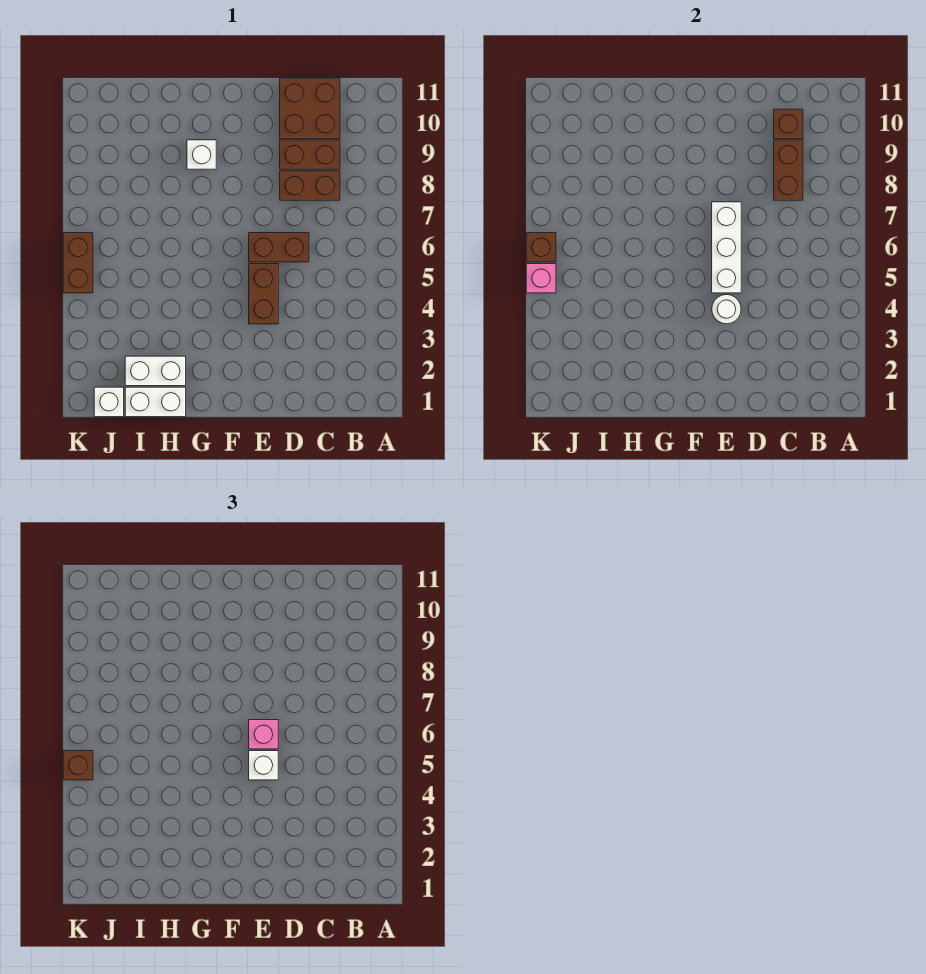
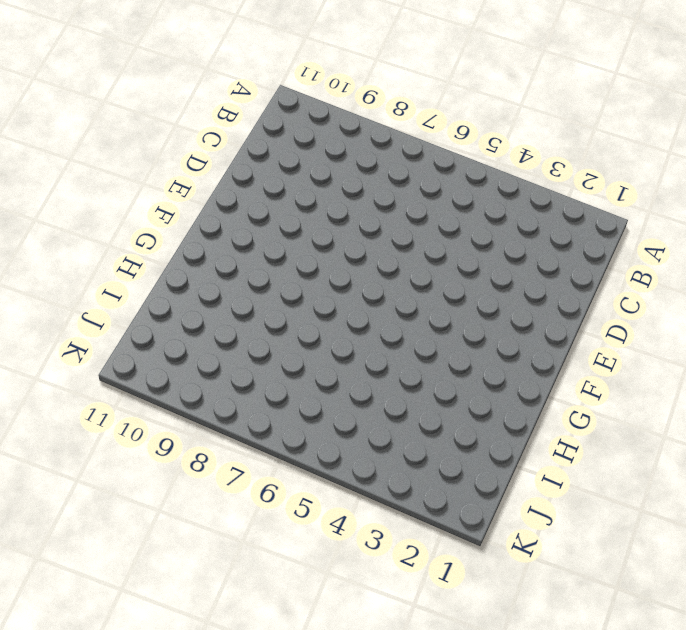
none -> brown brick C8:D8 level 1
none -> brown brick C9:D9 level 1
none -> brown brick C10:D11 level 1

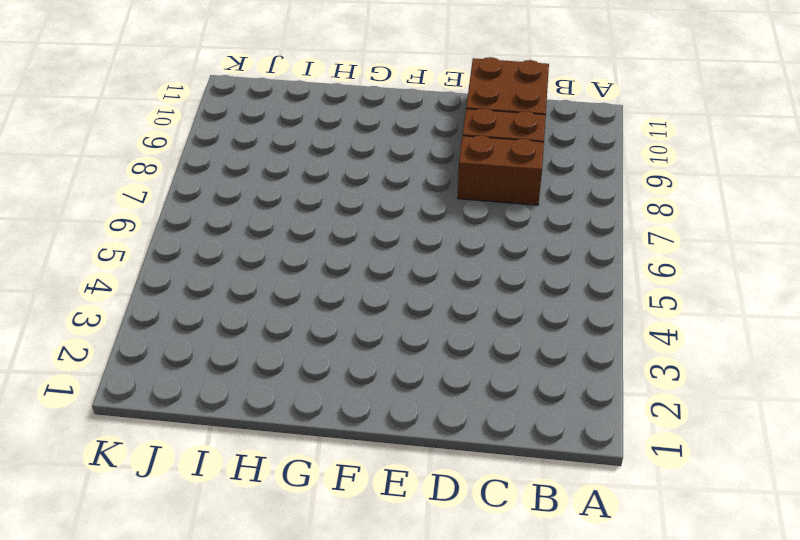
none -> brown brick D6:E6 level 1
none -> brown brick E4:E5 level 1
none -> white brick G9 level 1

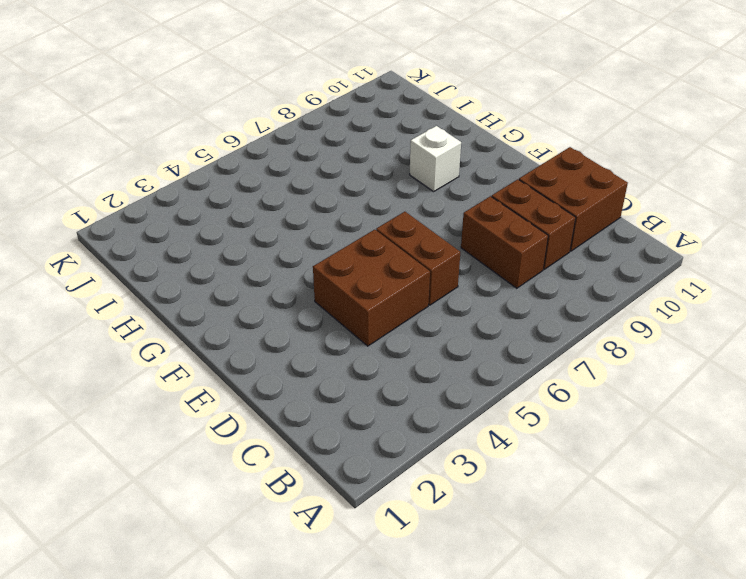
brown brick D4:E5 level 1 -> brown brick E4:E5 level 1
none -> white brick H1:I1 level 1
none -> white brick H2:I2 level 1
none -> white brick J1 level 1

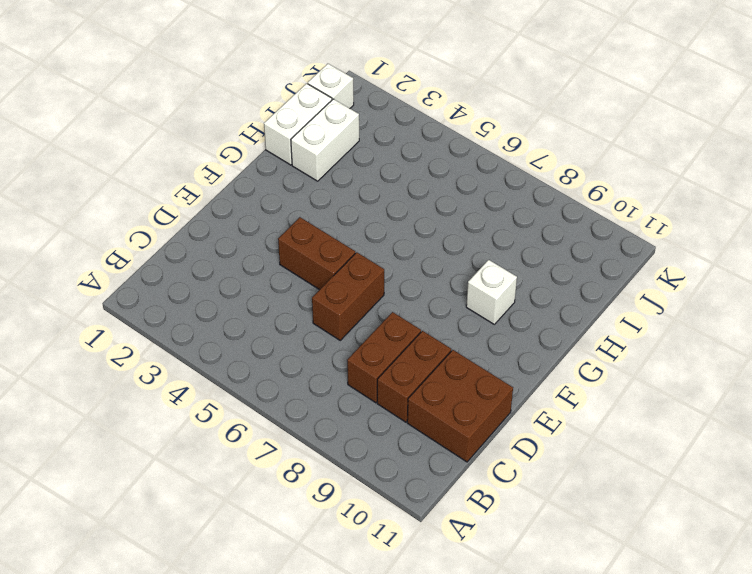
none -> brown brick K5:K6 level 1
none -> brown brick C8:C9 level 2
none -> brown brick C10 level 2

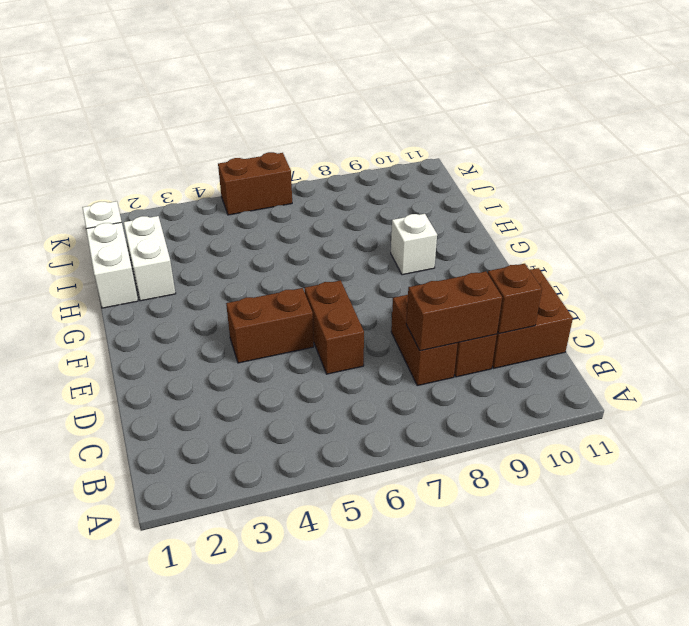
none -> white round brick E4 level 2
none -> white brick E5:E7 level 2
none -> pink brick K5 level 2

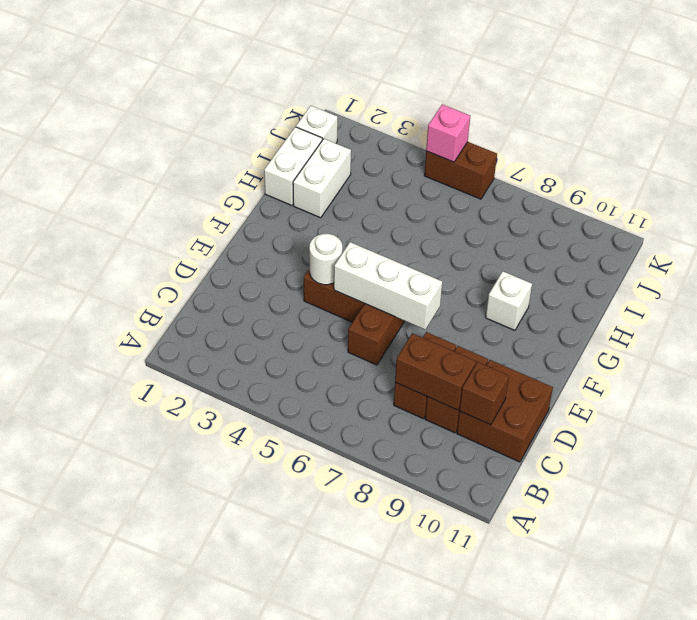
none -> brown brick K6 level 2
none -> white brick E5 level 3
none -> pink brick E6 level 3

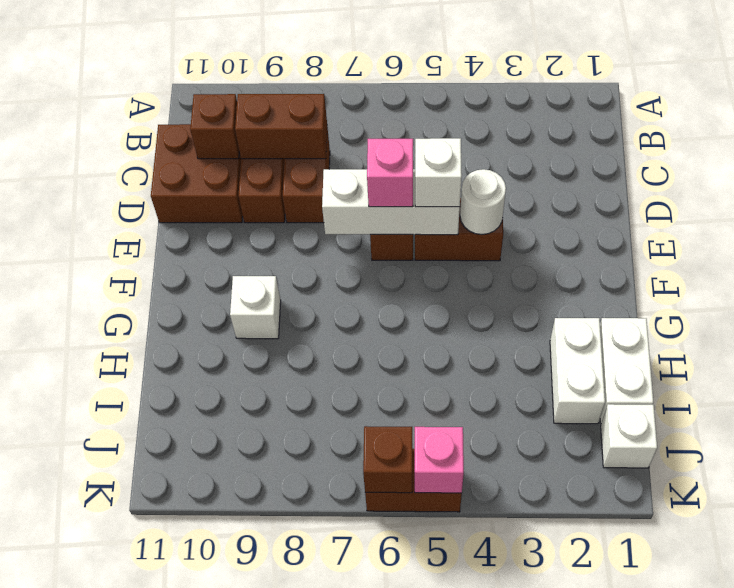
none -> brown brick K5 level 3

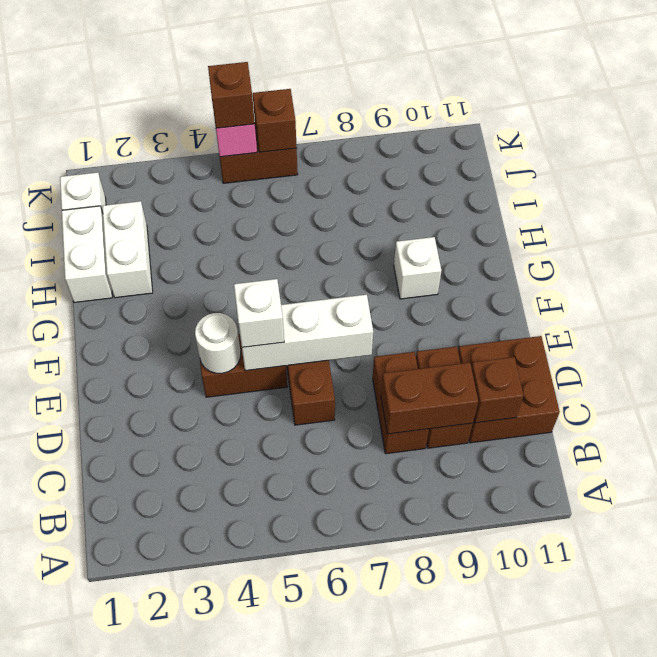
none -> pink brick E6 level 3

